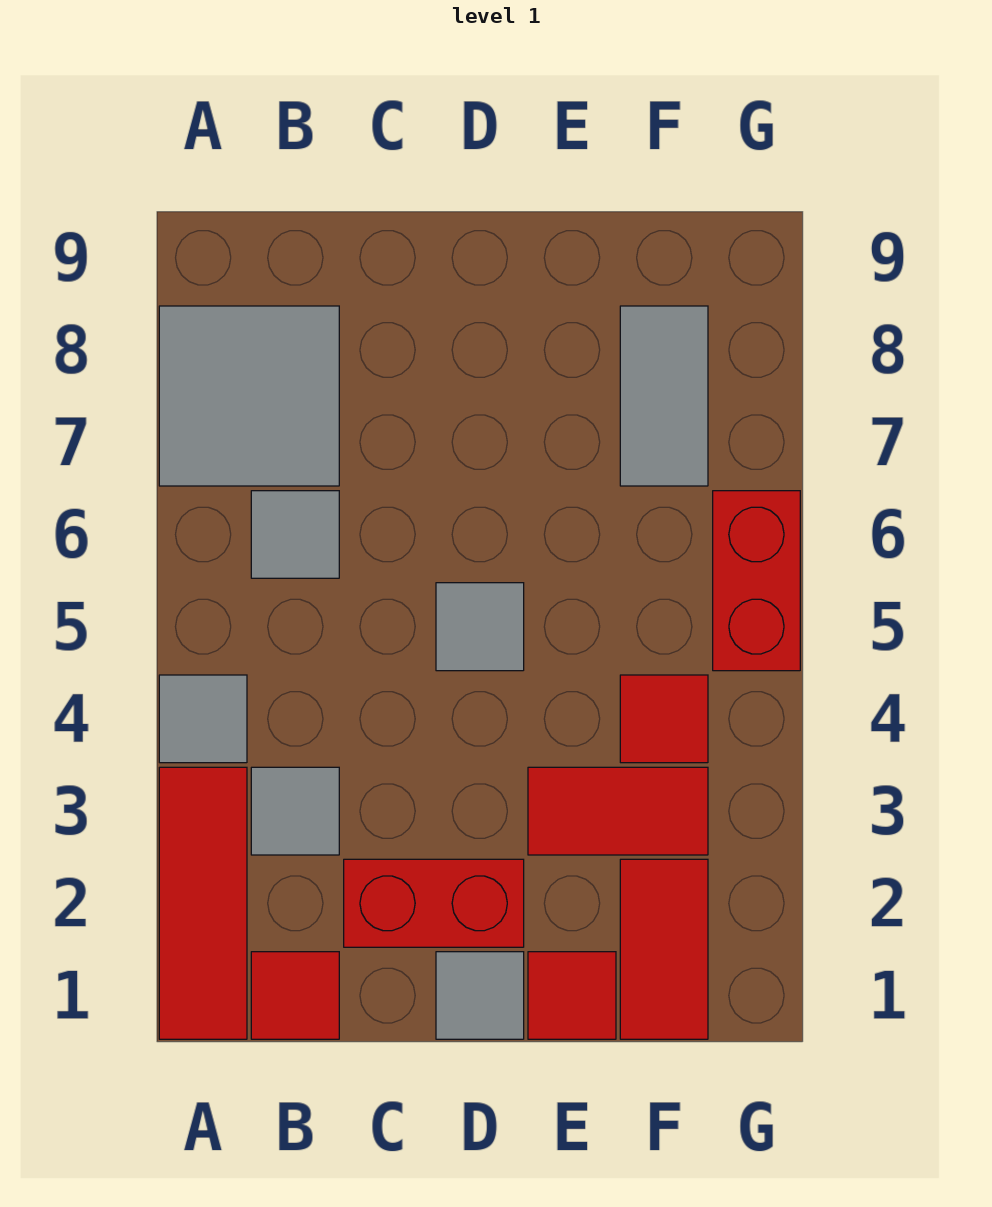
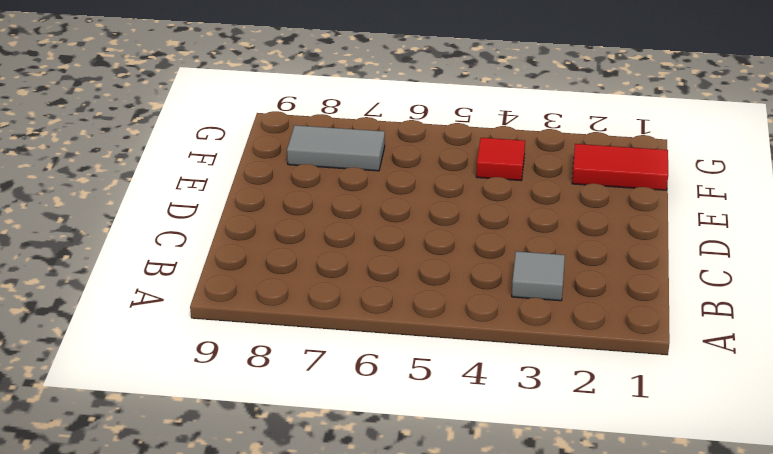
none -> red tile A1:A3 level 1
none -> grey tile A4 level 1
none -> grey tile A7:B8 level 1

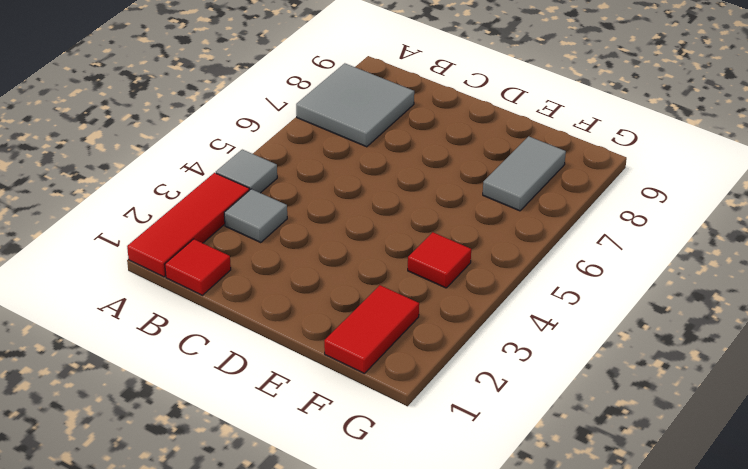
none -> grey tile B6 level 1
none -> red brick C2:D2 level 1
none -> grey tile D1 level 1

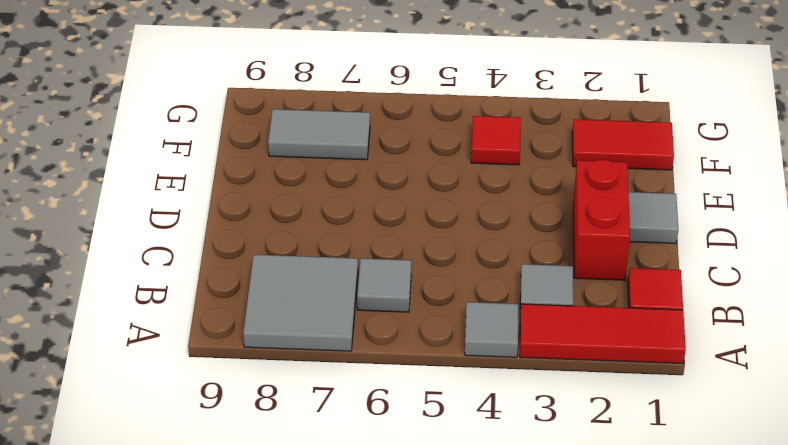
none -> grey tile D5 level 1
none -> red tile E1 level 1
none -> red tile E3:F3 level 1

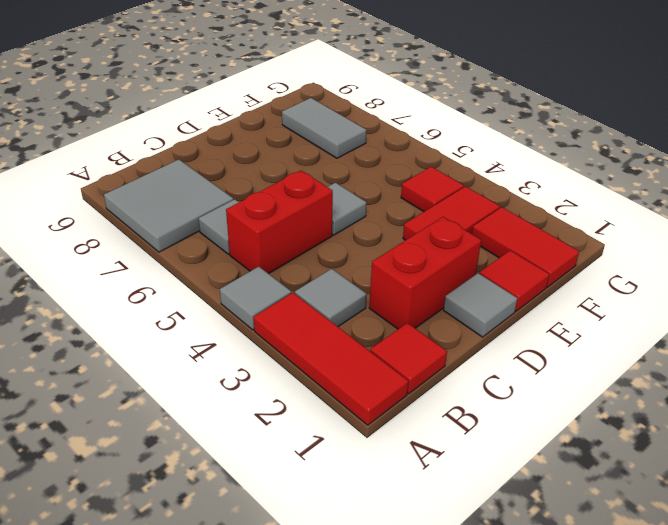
red brick B5:C5 level 1 -> red brick G5:G6 level 1

